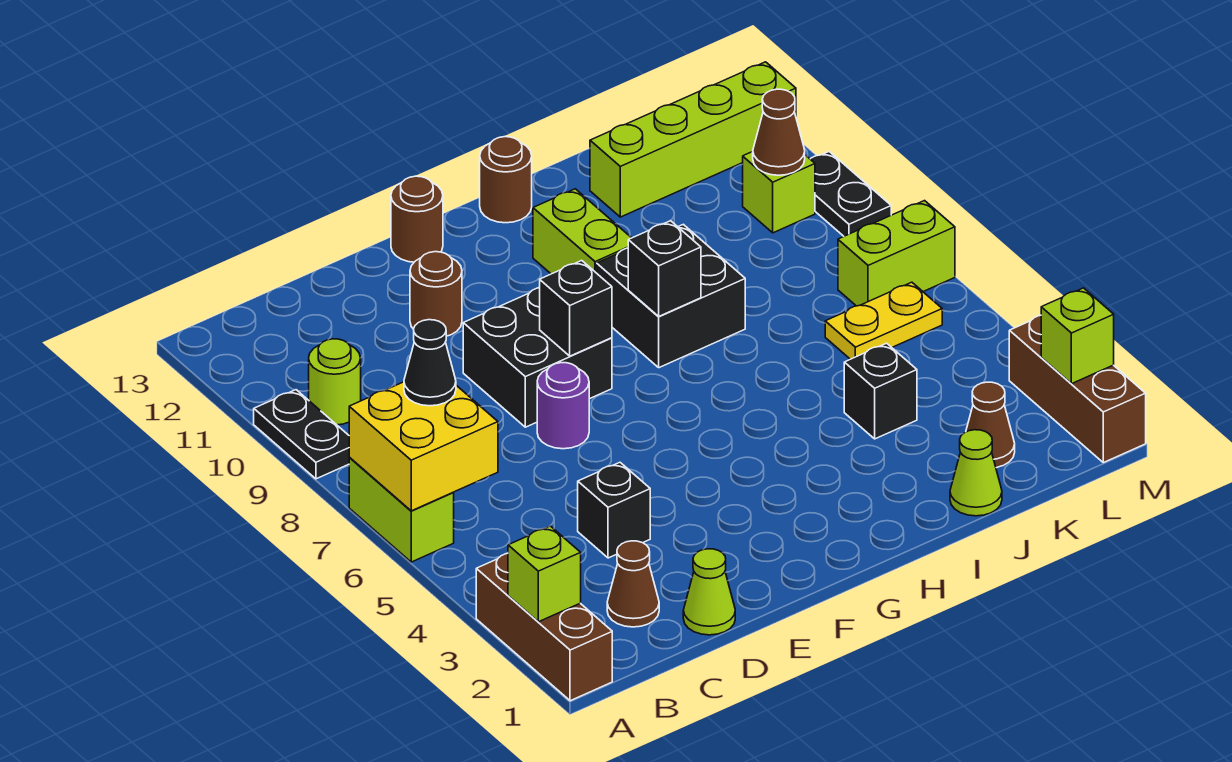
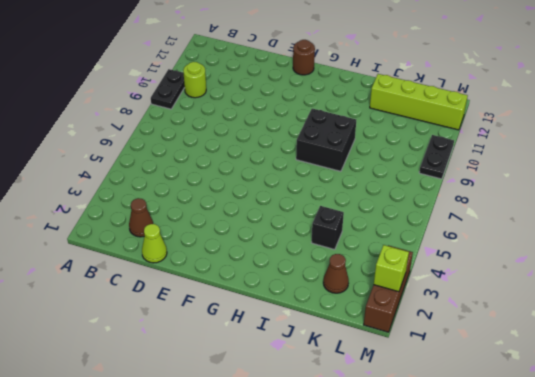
none -> brown brick A1:A3 level 1
none -> lime brick A6:A7 level 1
none -> black brick D4 level 1
none -> purple round brick E7 level 1

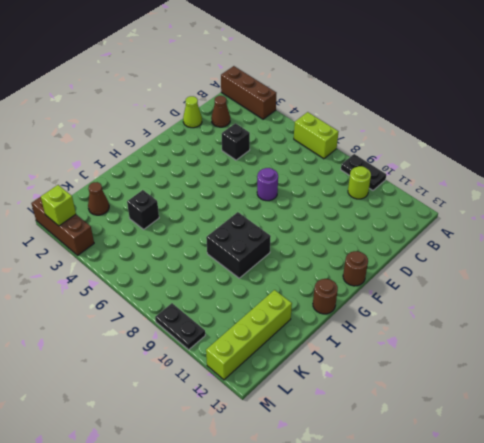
none -> black brick E8:F9 level 1
none -> brown round brick E11 level 1
none -> lime brick H10:H11 level 1
none -> lime cone J1 level 1

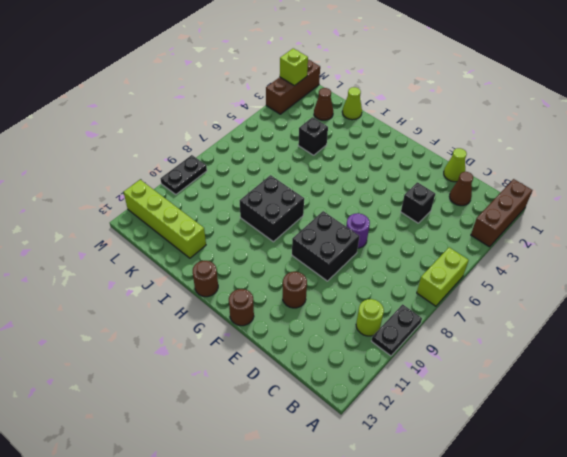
none -> lime brick H10:H11 level 1
none -> yellow plate K6:L6 level 1
none -> lime brick L7:M7 level 1
none -> lime brick L10 level 1

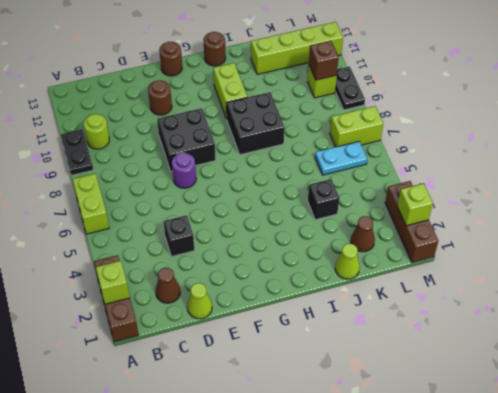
cyan plate K6:L6 level 1 -> yellow plate K6:L6 level 1
brown brick L10 level 2 -> brown cone L10 level 2
none -> yellow brick A6:B7 level 2
none -> black brick F8 level 2
none -> black brick H8 level 2
none -> black cone B7 level 3

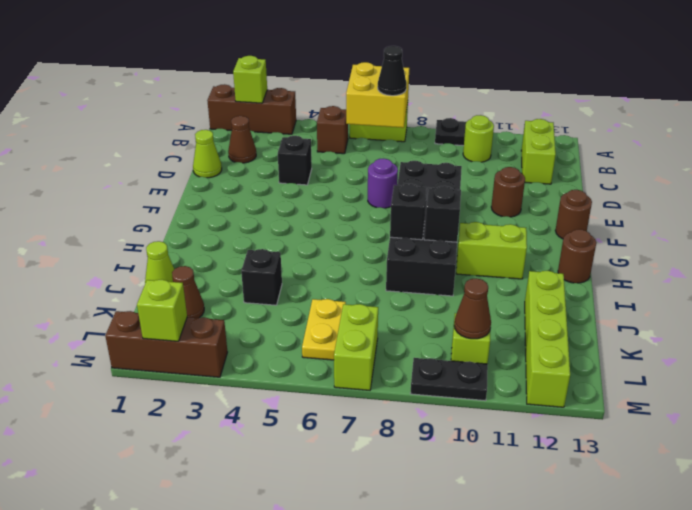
brown brick B5 level 1 -> none
lime brick B12:C12 level 1 -> none
black brick H9 level 2 -> black brick F8 level 2

